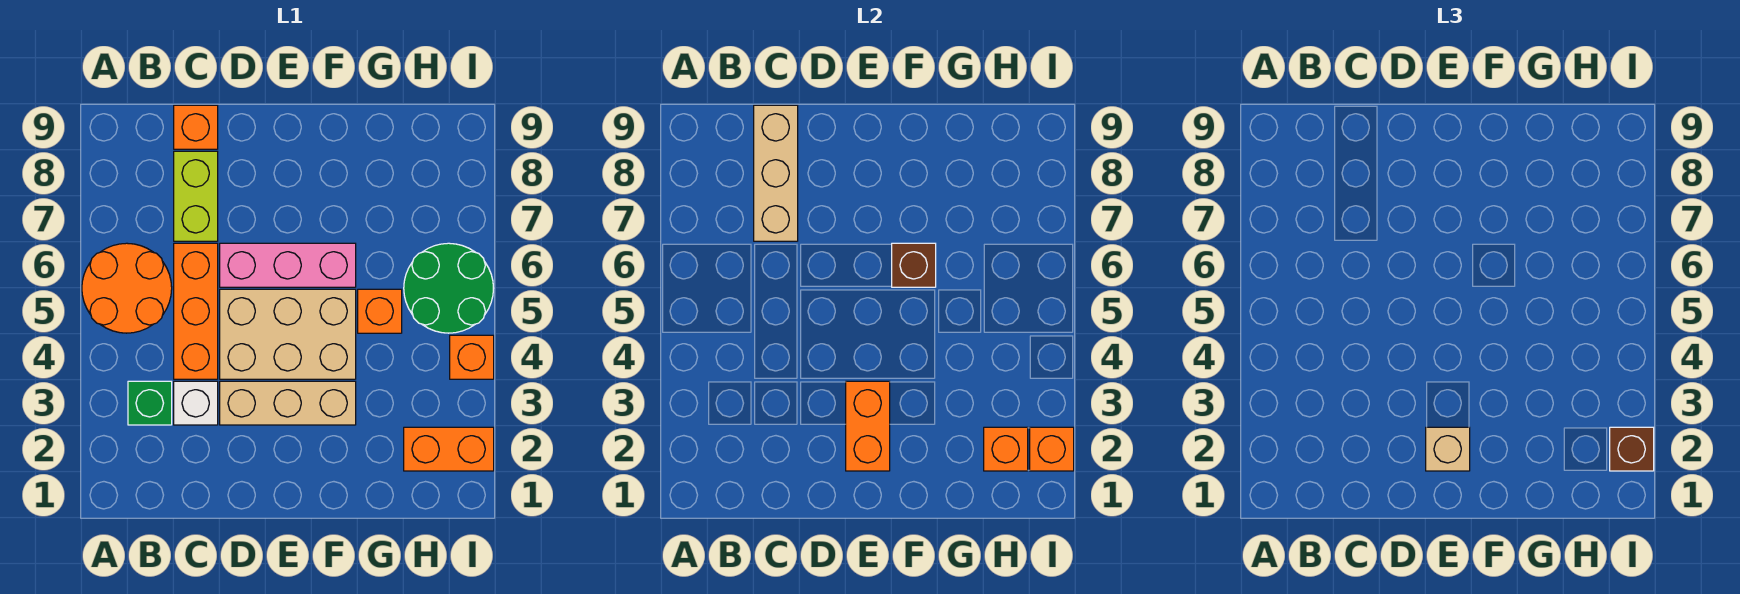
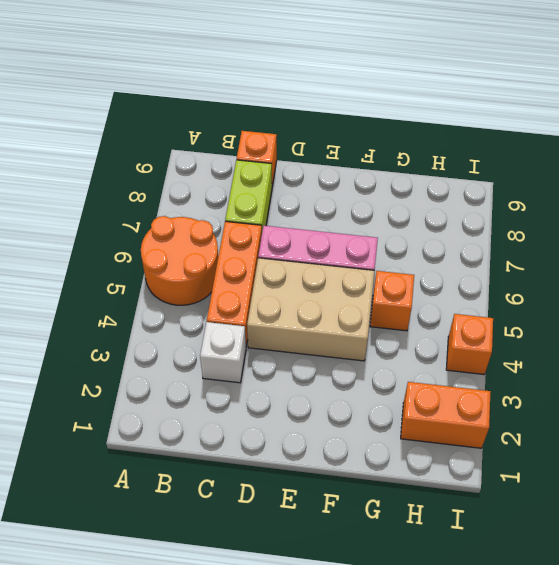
none -> green brick B3 level 1
none -> tan brick D3:F3 level 1
none -> green round brick H5:I6 level 1

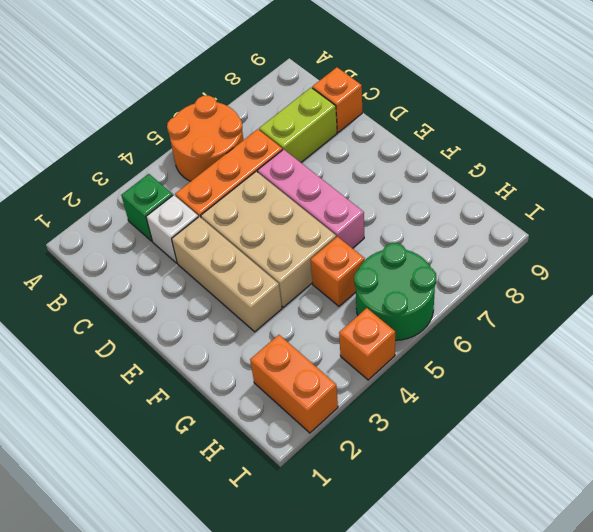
none -> tan brick C7:C9 level 2
none -> orange brick E2:E3 level 2
none -> brown brick F6 level 2

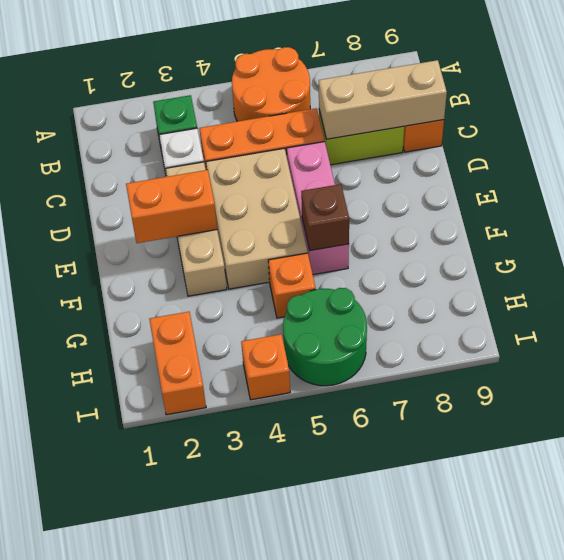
none -> orange brick H2 level 2
none -> orange brick I2 level 2
none -> tan brick E2 level 3

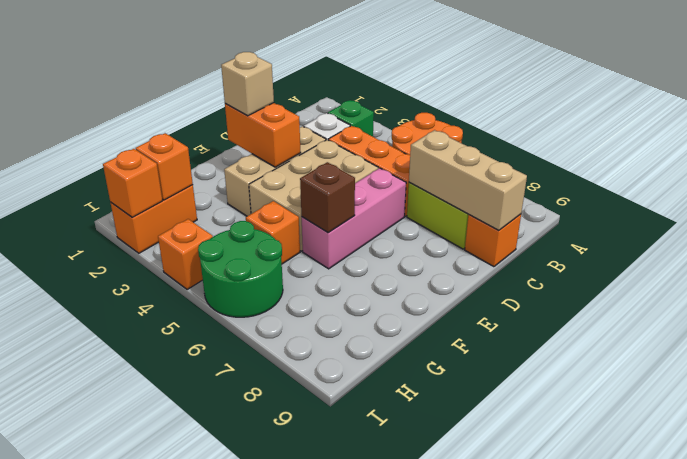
none -> brown brick I2 level 3

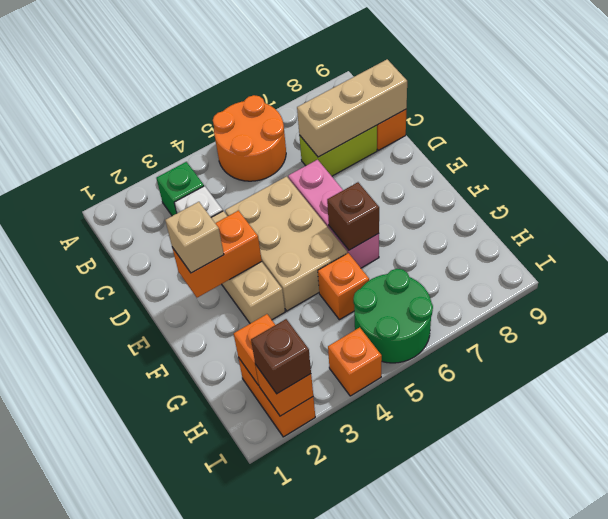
none -> orange brick C4:C6 level 1

